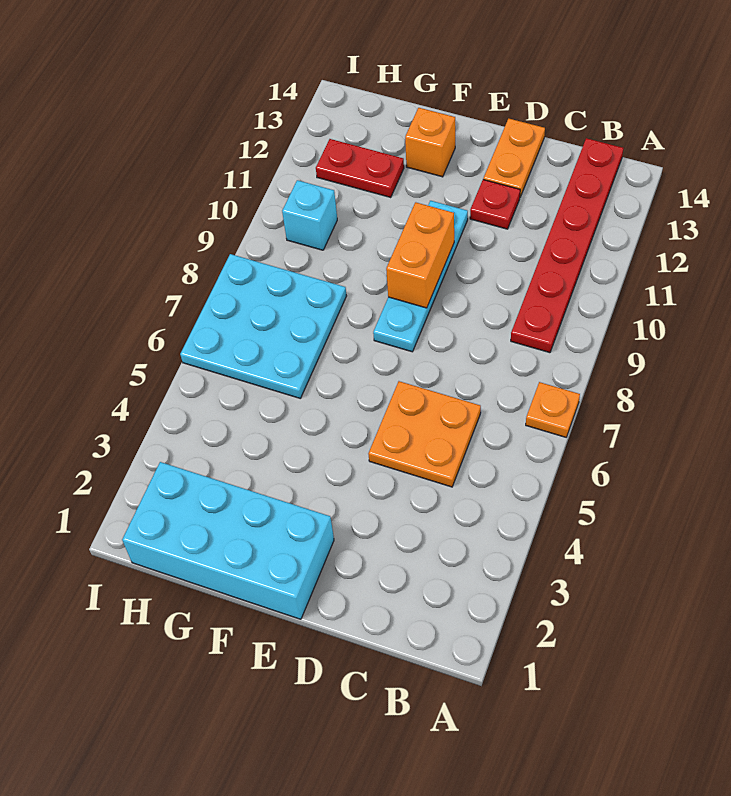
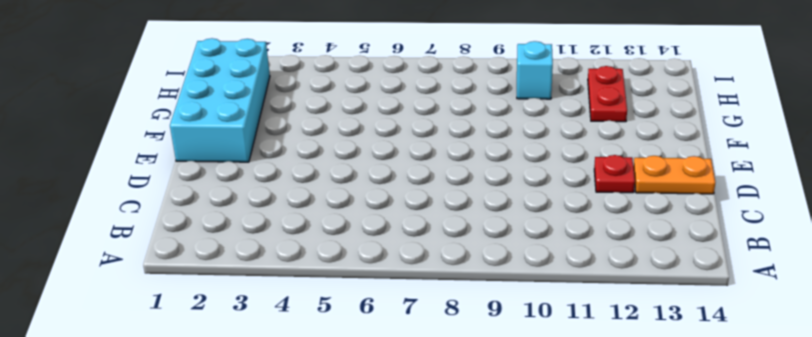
none -> orange plate A7 level 1
none -> red plate B9:B14 level 1
none -> orange plate C5:D6 level 1

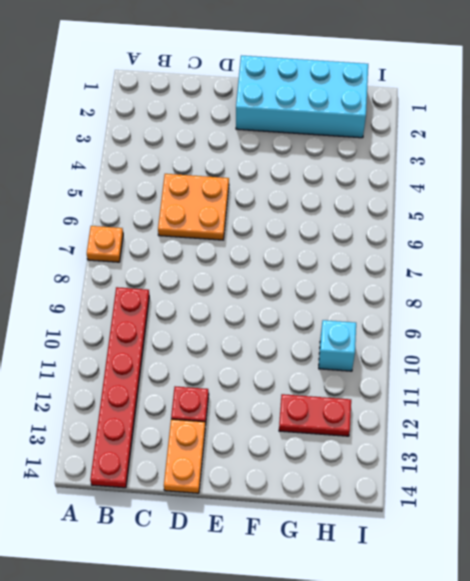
none -> cyan plate E8:E11 level 1
none -> orange brick F13 level 1
none -> cyan plate G6:I8 level 1

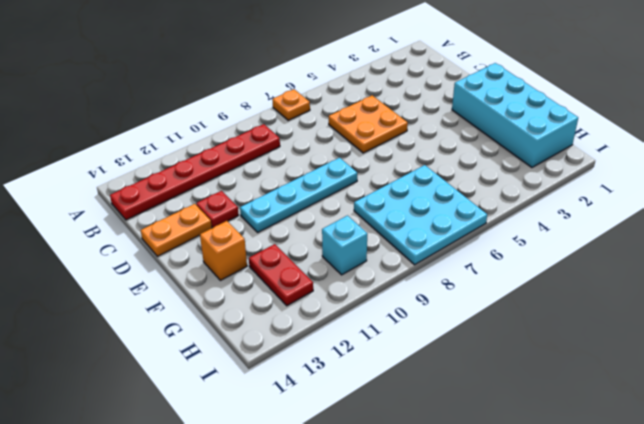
none -> orange brick E9:E10 level 2

